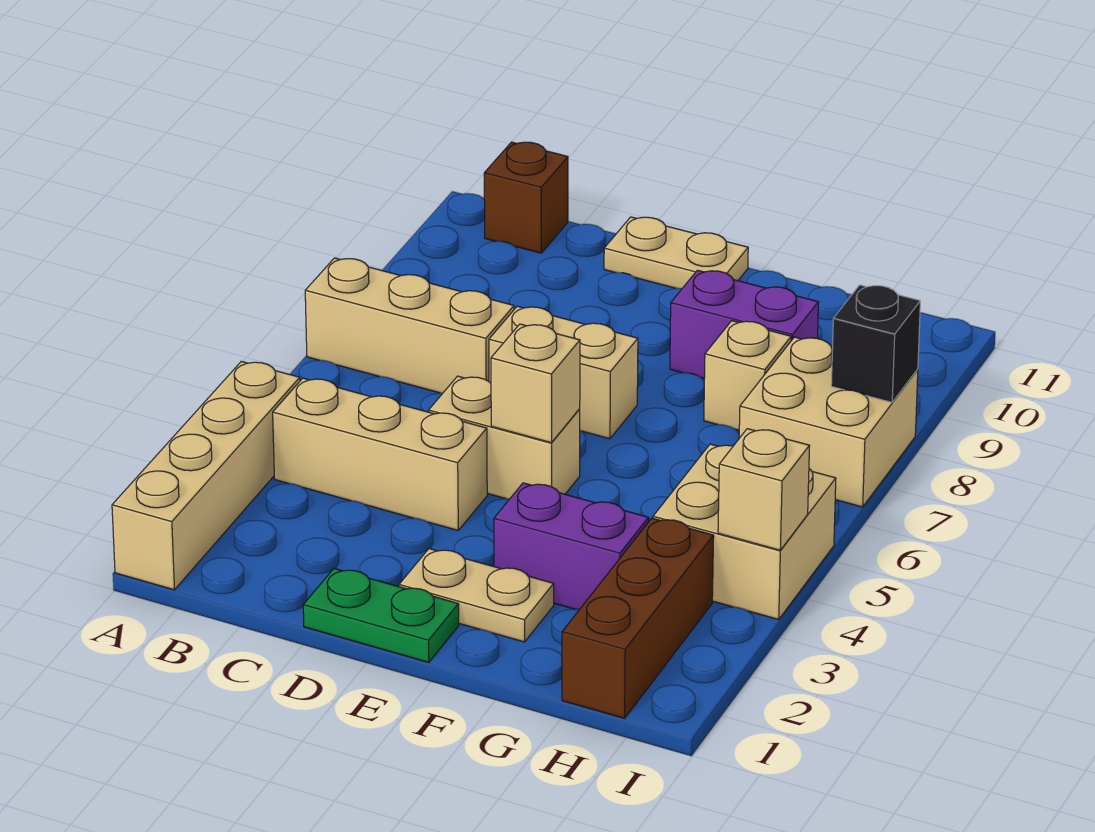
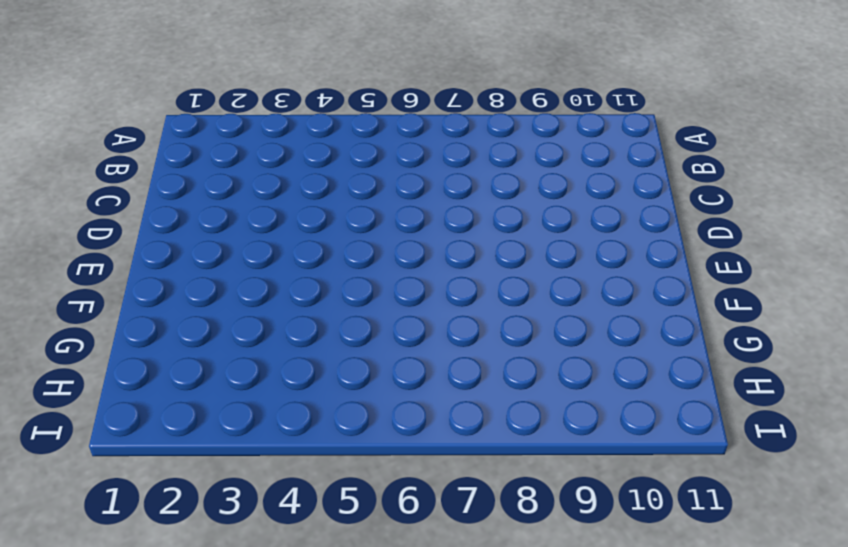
none -> tan brick A1:A4 level 1
none -> tan brick A7:C7 level 1
none -> tan brick B4:D4 level 1

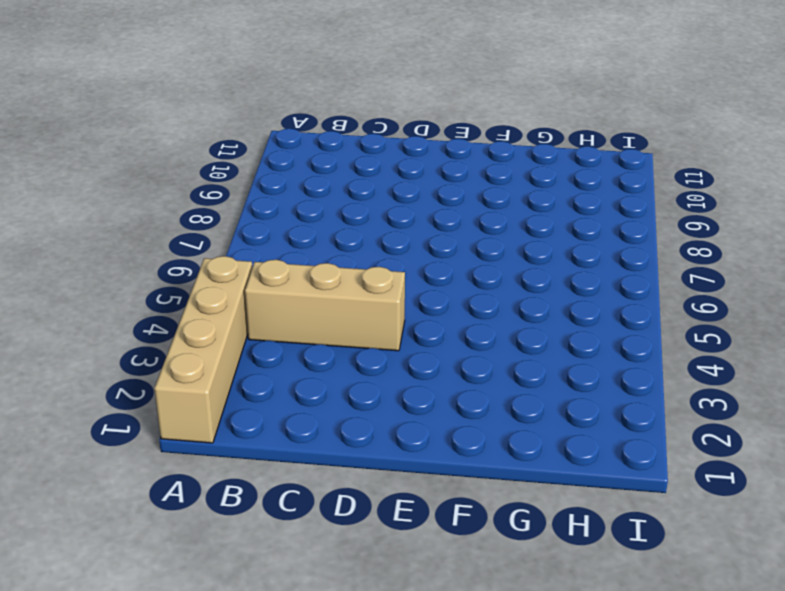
none -> tan brick A7:C7 level 1
none -> brown brick B11 level 1
none -> green plate D1:E1 level 1

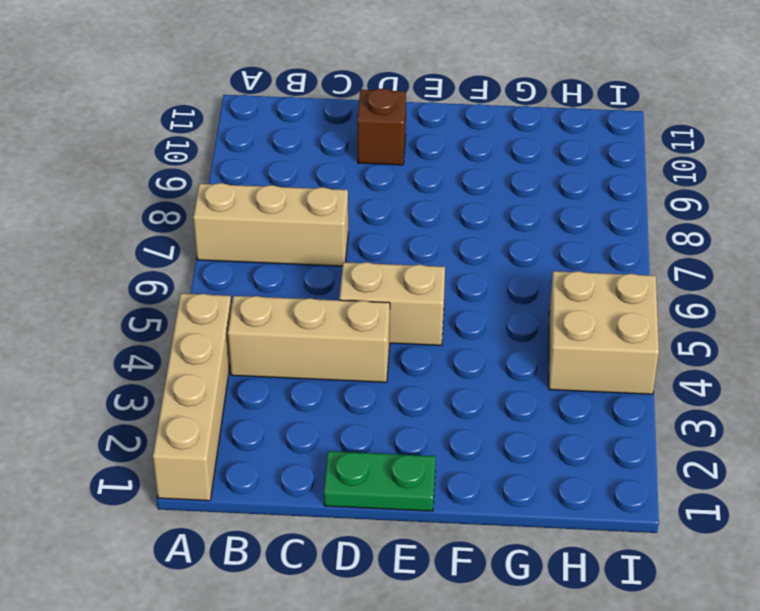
brown brick D10 level 1 -> brown brick B11 level 1
none -> tan brick D7:E7 level 1
none -> tan plate D11:E11 level 1
none -> tan plate E2:F2 level 1

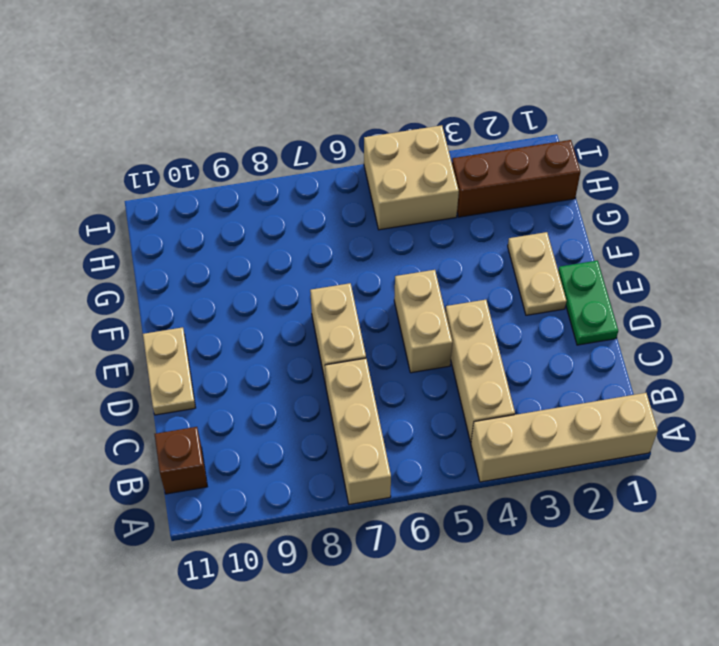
none -> purple brick F3:G3 level 1
none -> purple brick F9:G9 level 1
none -> tan brick G8 level 1

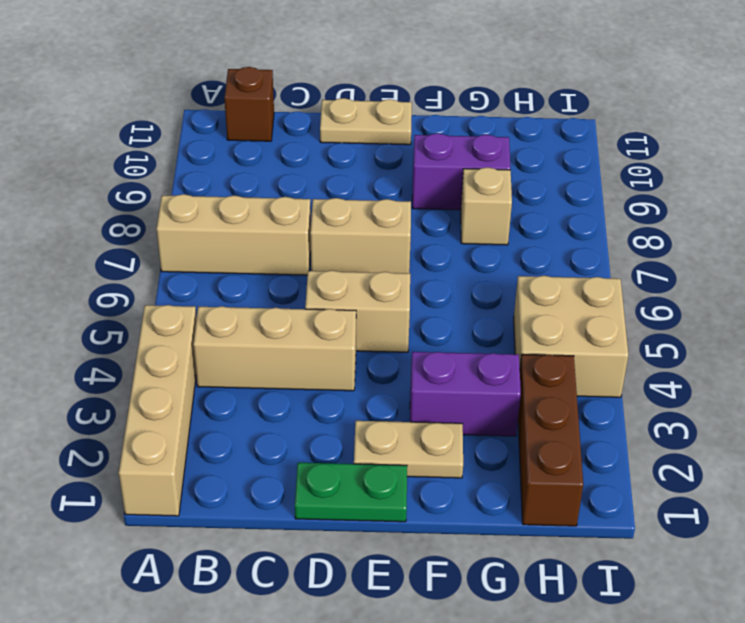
none -> tan brick H7:I8 level 1
none -> tan brick E5 level 2
none -> tan brick I4 level 2

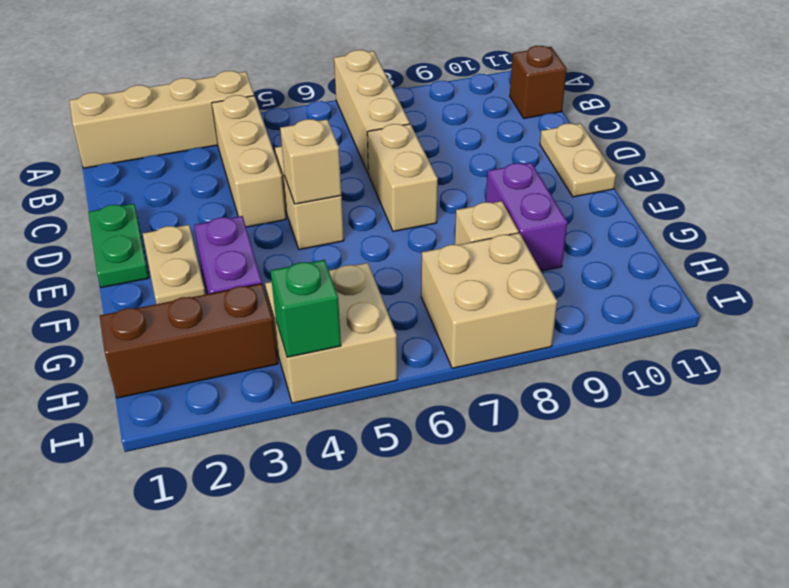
green brick I4 level 2 -> tan brick I4 level 2
none -> black brick I8 level 2

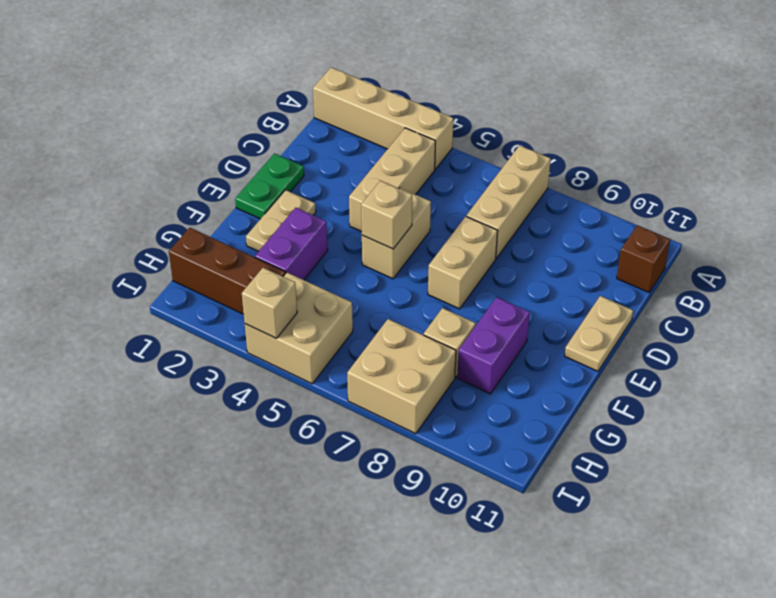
none -> black brick I8 level 2

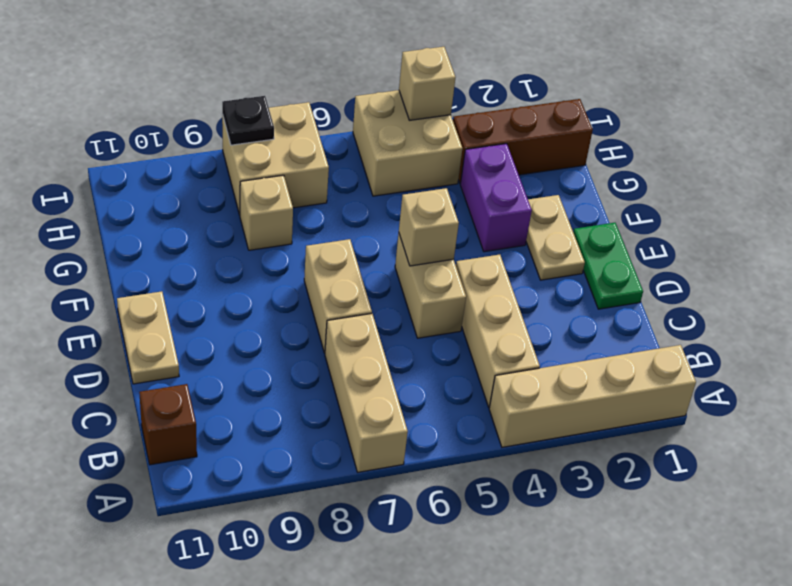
black plate I8 level 2 -> black brick I8 level 2
none -> purple brick F9:G9 level 1

